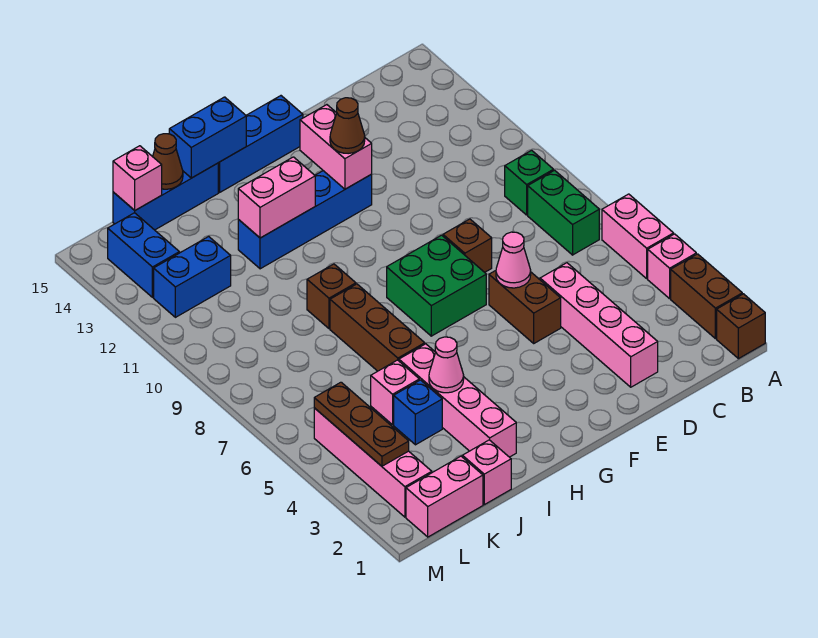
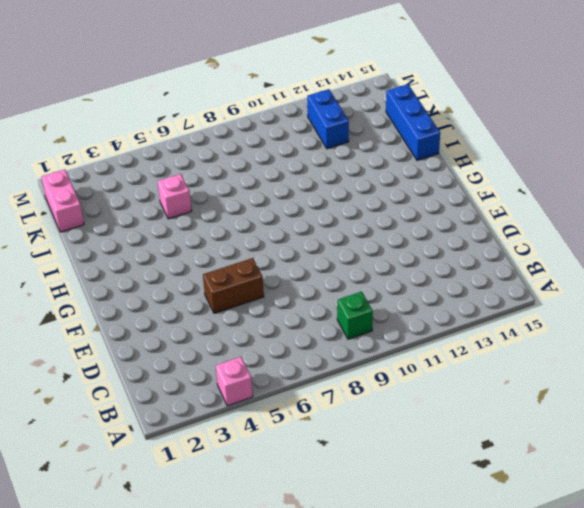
none -> brown brick A1 level 1
none -> brown brick A2:A3 level 1
none -> pink brick A5:A6 level 1
none -> green brick B7:B8 level 1

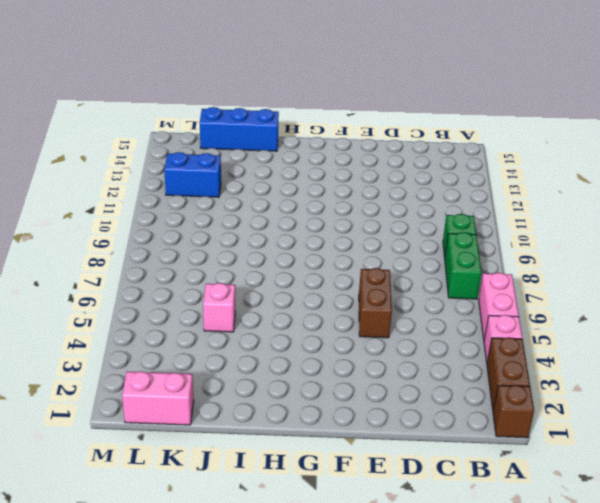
none -> pink brick D2:D5 level 1
none -> brown brick E8 level 1
none -> green brick F7:G8 level 1
none -> blue brick F12:I12 level 1

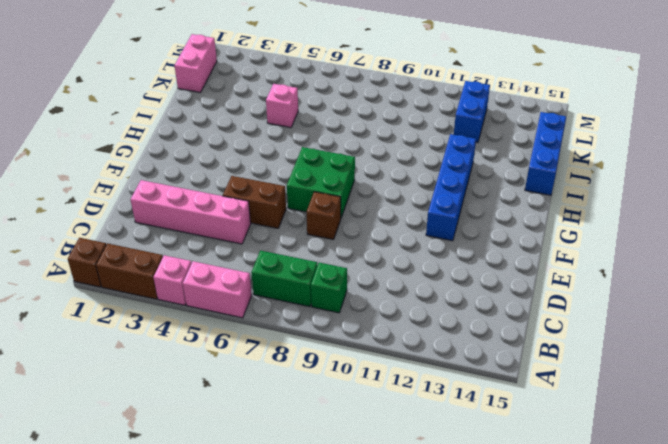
none -> blue brick F15:H15 level 1
none -> pink brick I2:I5 level 1
none -> brown brick I6:I8 level 1
none -> brown brick I9 level 1

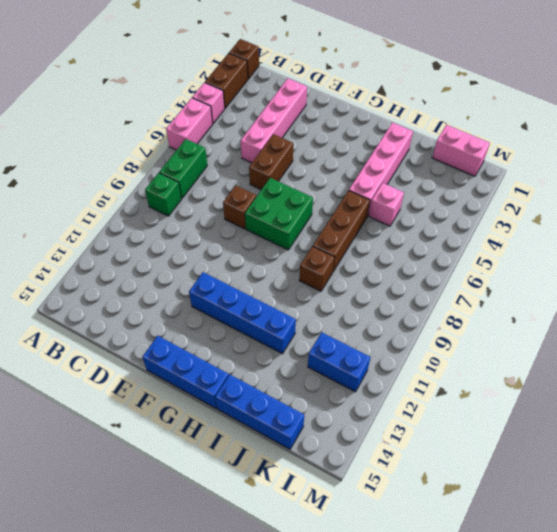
none -> pink brick J1 level 1
none -> blue brick J4 level 1
none -> pink brick L2:L5 level 1
none -> blue brick L13:L14 level 1

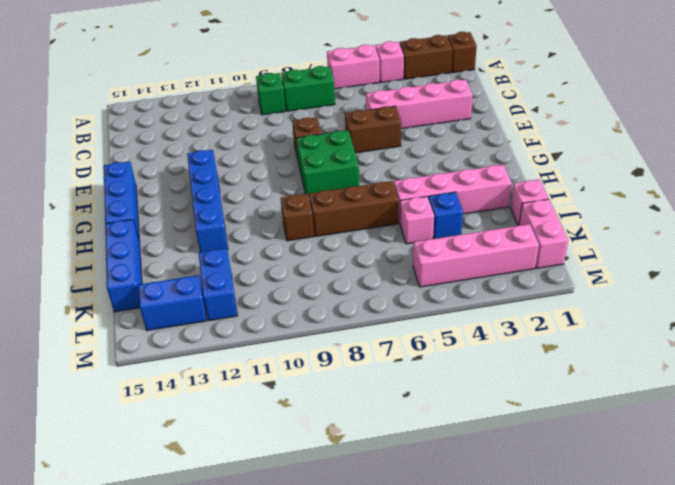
none -> pink cone E6 level 2
none -> pink brick F12:F13 level 2
none -> pink brick H12:I12 level 2
none -> blue brick H15:I15 level 2

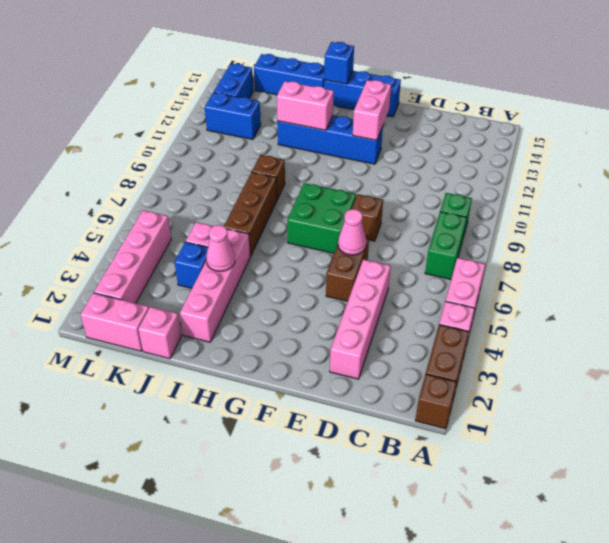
blue brick H15 level 2 -> blue brick H15:I15 level 2
none -> brown cone J15 level 2
none -> pink brick K15 level 2
none -> brown plate L3:L5 level 2
none -> brown cone F12 level 3

